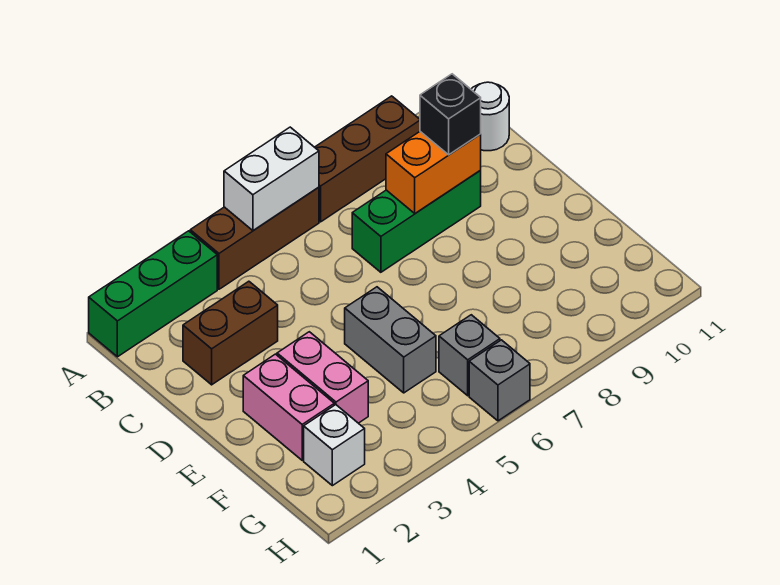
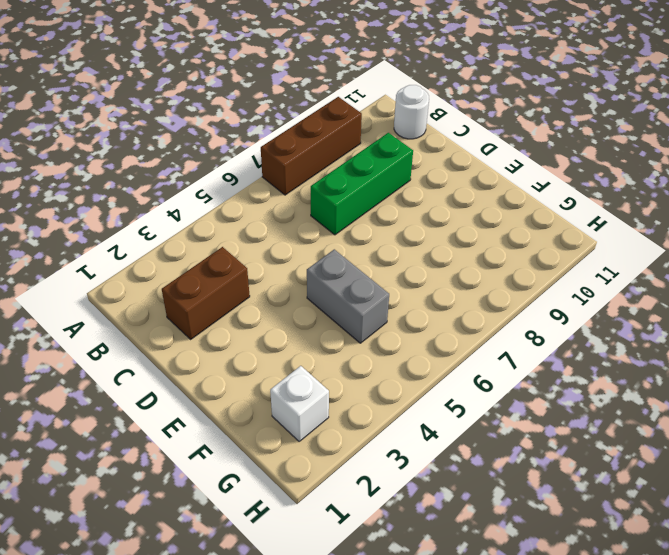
none -> green brick A1:A3 level 1
none -> brown brick A4:A6 level 1
none -> pink brick E2:F2 level 1

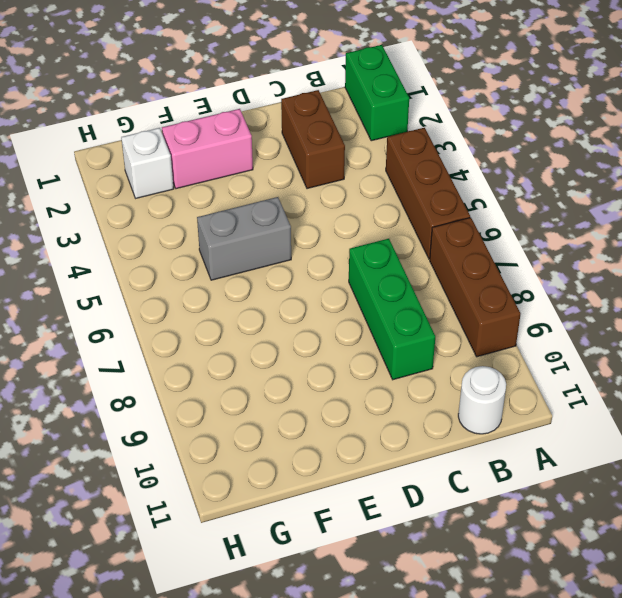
green brick A1:A2 level 1 -> green brick A1:A3 level 1
none -> pink brick E3:F3 level 1
none -> grey brick G6 level 1
none -> grey brick H6 level 1

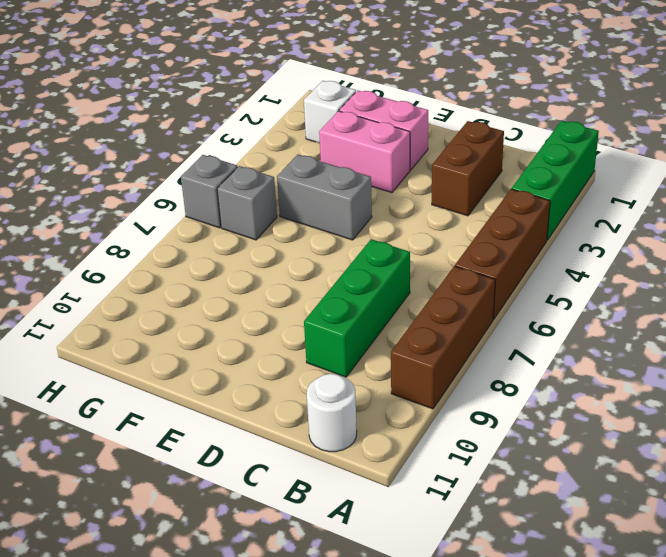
none -> white brick A5:A6 level 2
none -> orange brick C8:C9 level 2
none -> black brick C9 level 3

